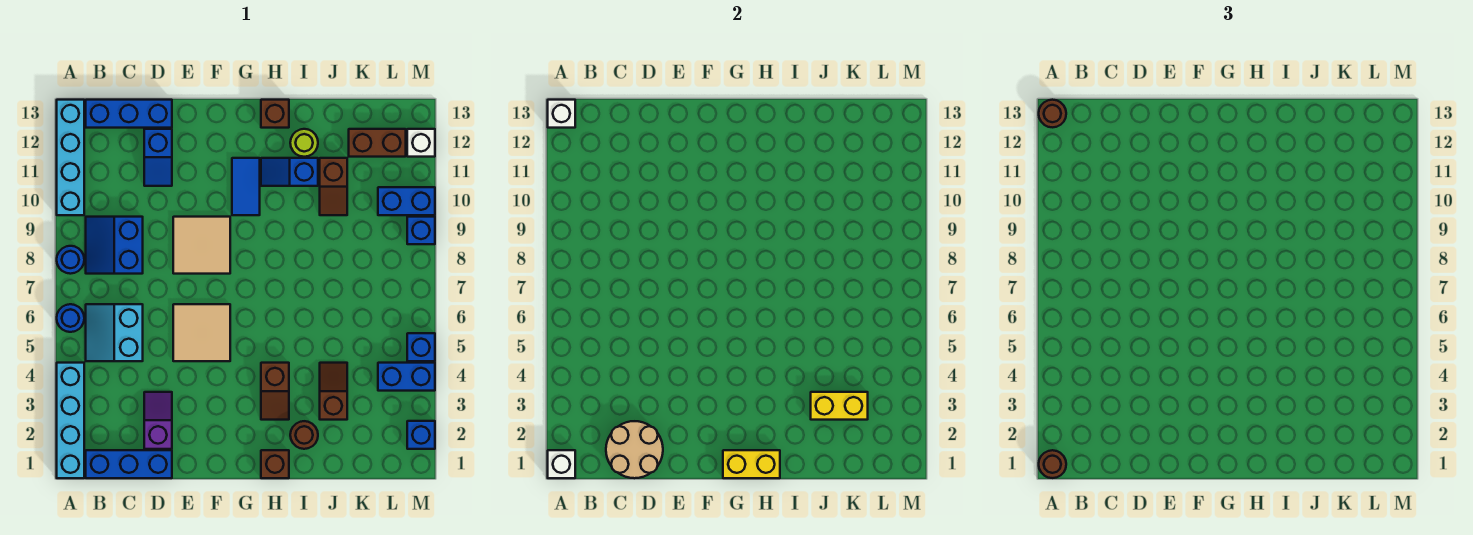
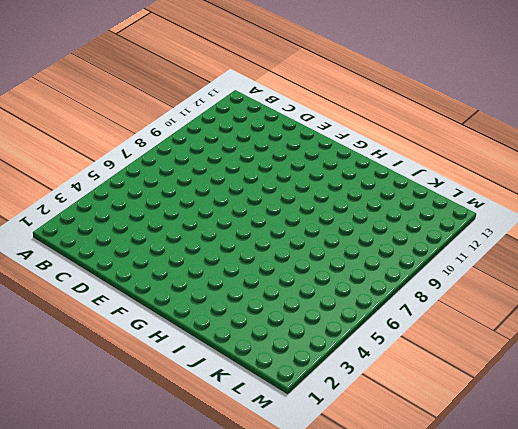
none -> cyan brick A1:A4 level 1
none -> blue round brick A6 level 1
none -> blue round brick A8 level 1
none -> cyan brick A10:A13 level 1

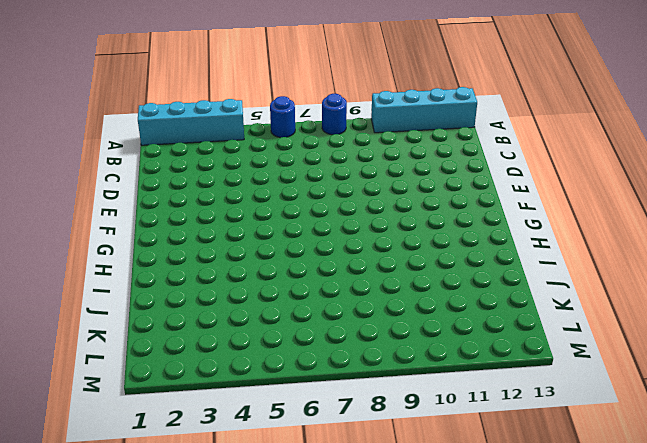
none -> blue brick B1:D1 level 1
none -> cyan slope B5:C6 level 1 top C
none -> blue slope B8:C9 level 1 top C
none -> blue brick B13:D13 level 1

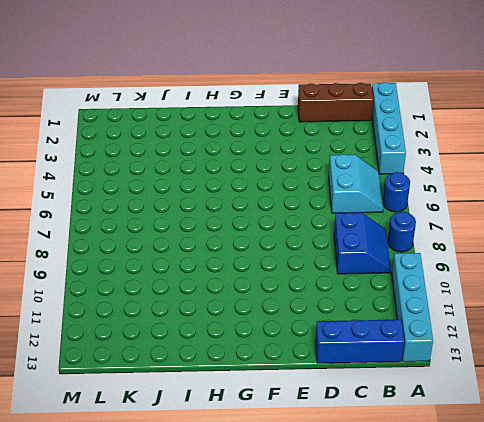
brown brick B1:D1 level 1 -> blue brick B1:D1 level 1
none -> purple slope D2:D3 level 1 top 2
none -> blue slope D11:D12 level 1 top 12
none -> tan tile E5:F6 level 1
none -> tan tile E8:F9 level 1

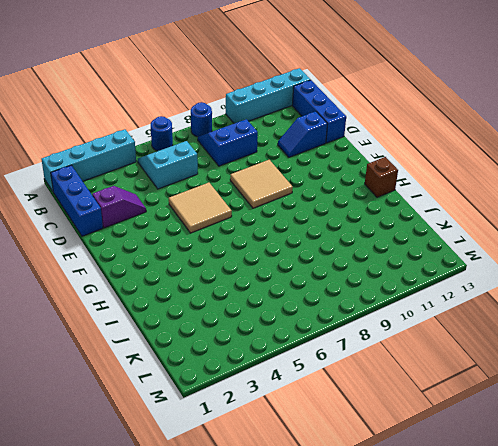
none -> blue tile G10:G11 level 1
none -> brown brick H1 level 1
none -> brown slope H3:H4 level 1 top 4
none -> blue slope H11:I11 level 1 top I

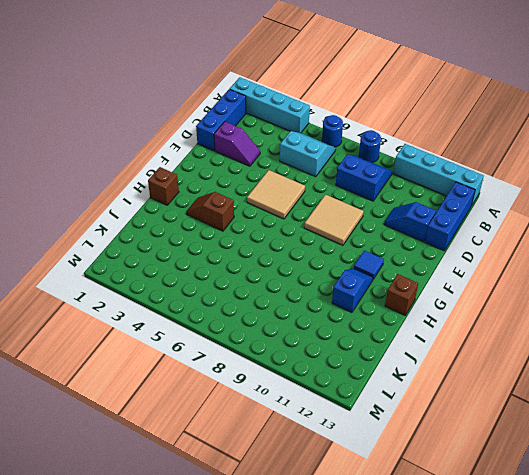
blue tile G11 level 1 -> blue tile G10:G11 level 1
none -> brown round brick I2 level 1
none -> lime round brick I12 level 1
none -> brown slope J3:J4 level 1 top 3
none -> brown slope J10:J11 level 1 top 11

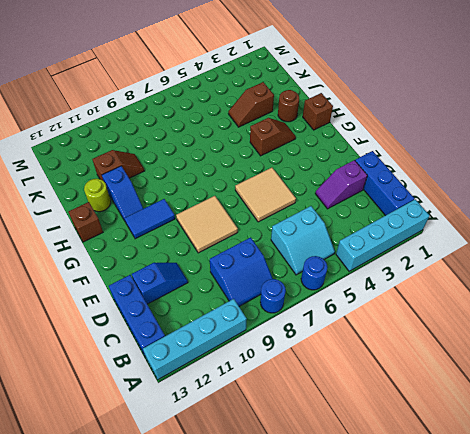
none -> brown brick K12:L12 level 1
none -> blue brick L4:M4 level 1
none -> blue brick L10:M10 level 1
none -> blue brick M2 level 1

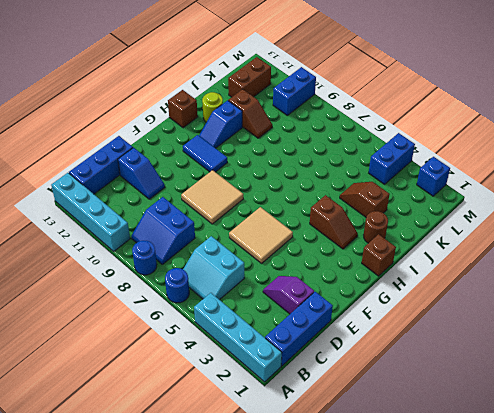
none -> blue brick M5 level 1
none -> blue brick M9 level 1
none -> white brick M12 level 1
none -> white brick A1 level 2

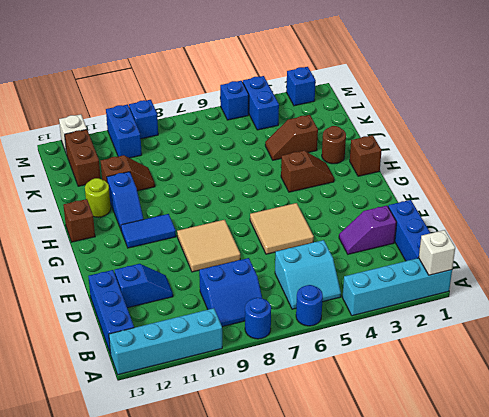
none -> white brick A13 level 2
none -> tan round brick C1:D2 level 2
none -> yellow brick G1:H1 level 2
none -> yellow brick J3:K3 level 2

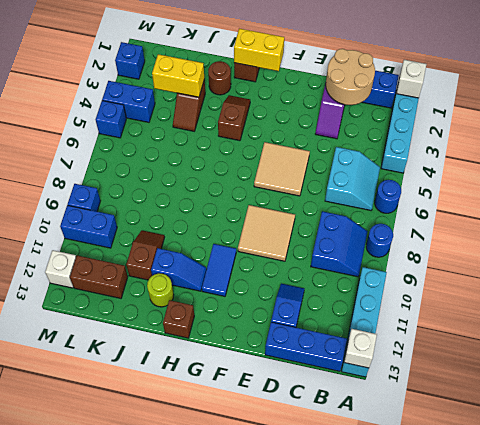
none -> brown round brick A1 level 3
none -> brown round brick A13 level 3

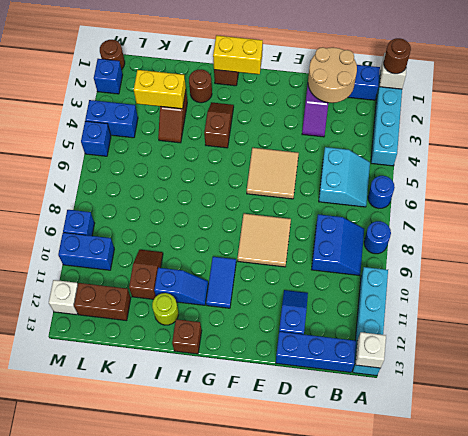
brown round brick M1 level 1 -> brown round brick A13 level 3

